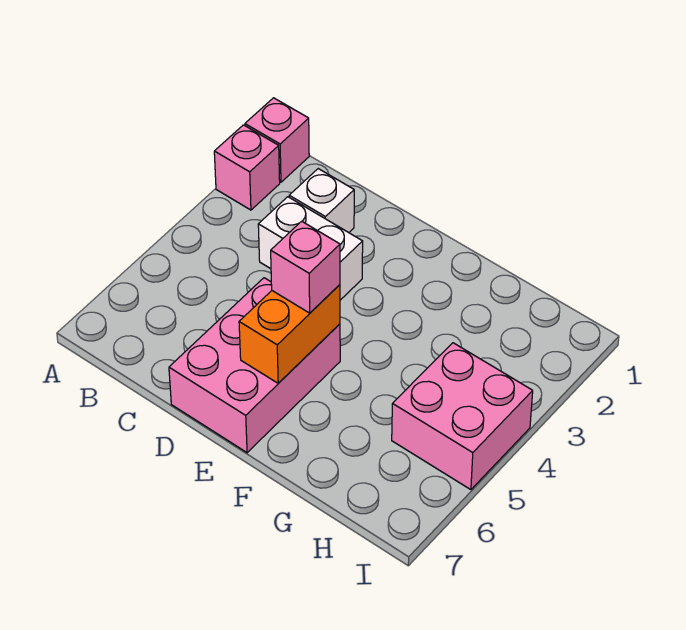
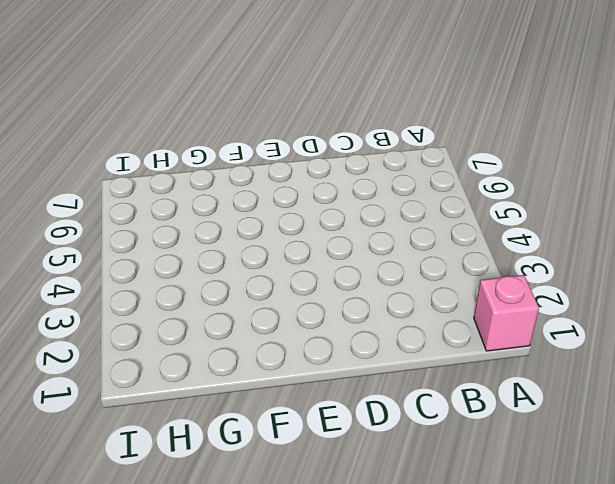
none -> pink brick A2 level 1
none -> white brick C2 level 1

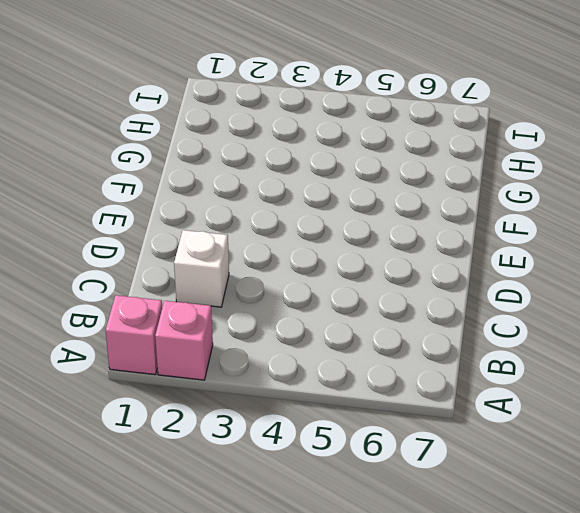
none -> white brick C3:D3 level 1
none -> pink brick D5:E7 level 1

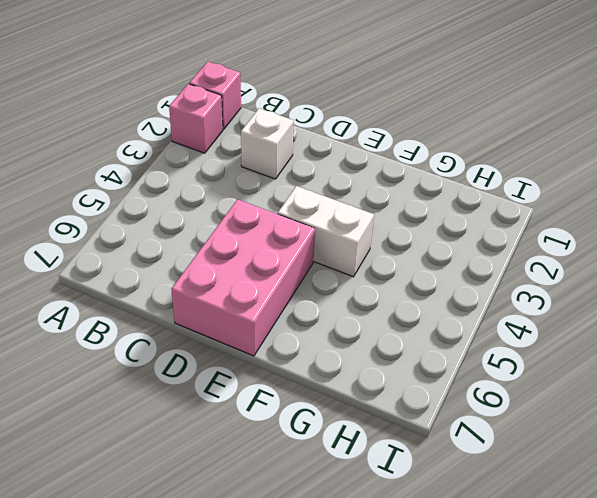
white brick E4:F4 level 1 -> white brick C3:D3 level 1
none -> pink brick H4:I5 level 1
none -> orange brick E5:E6 level 2

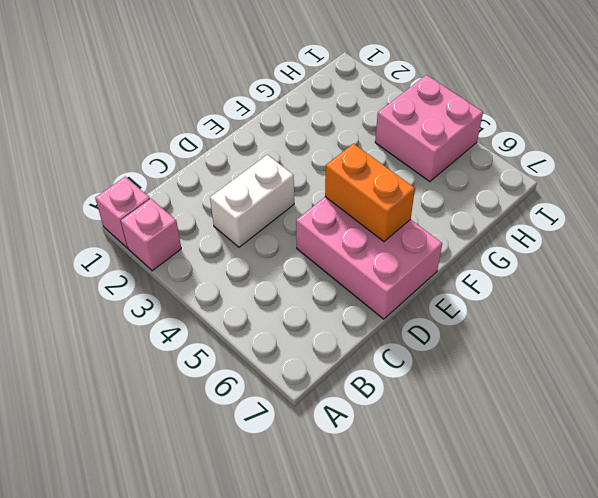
none -> white brick C2 level 1
none -> pink brick E5 level 3

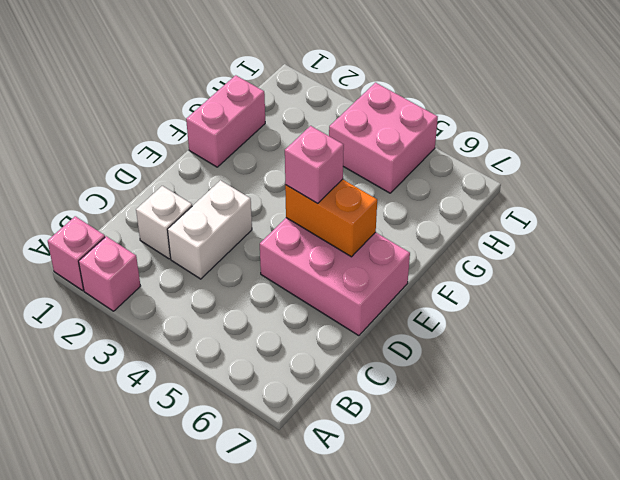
pink brick F1:G1 level 1 -> none

